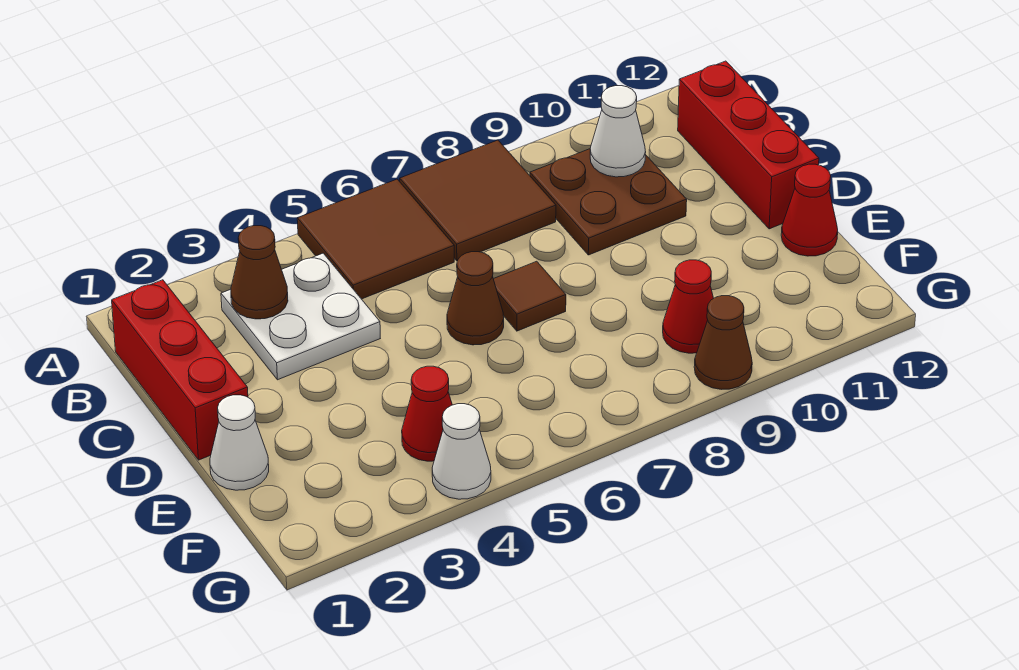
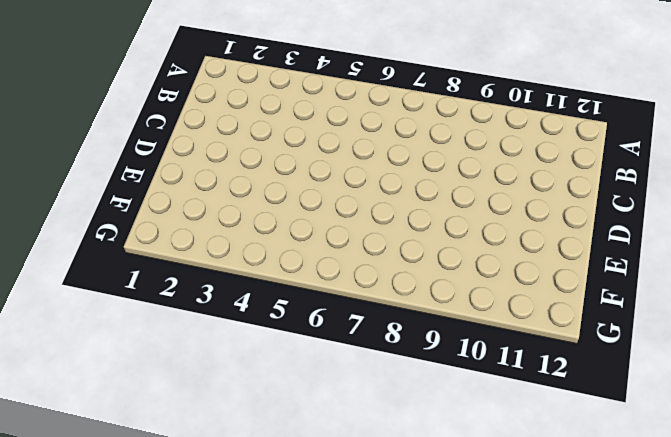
none -> brown tile A5:B6 level 1
none -> brown tile A7:B8 level 1
none -> red brick B1:D1 level 1

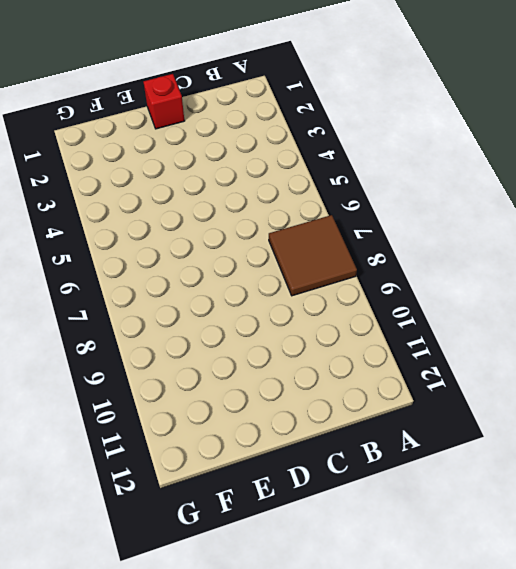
red brick D1 level 1 -> red brick B1:D1 level 1
none -> brown tile A5:B6 level 1
none -> white plate B3:C4 level 1
none -> brown plate B9:C10 level 1

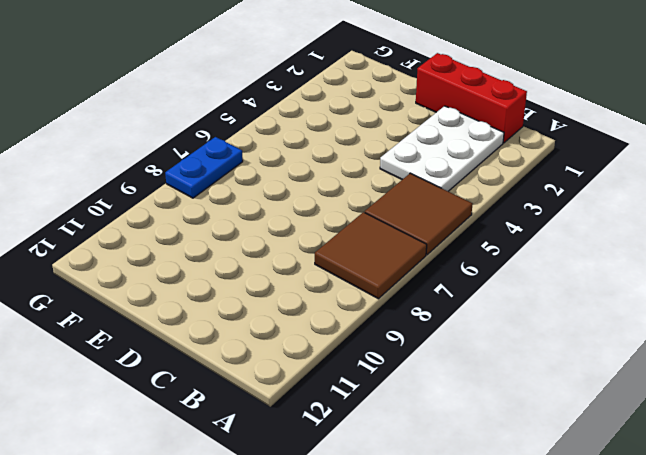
white plate B2:C4 level 1 -> white plate B3:C4 level 1
blue plate G7:G8 level 1 -> none
none -> brown plate B9:C10 level 1
none -> red brick B12:D12 level 1
none -> brown cone D6 level 1

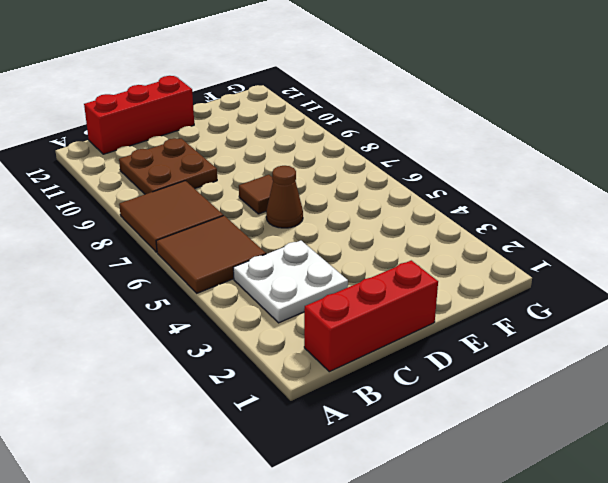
none -> white cone E1 level 1
none -> red cone E12 level 1
none -> red cone F4 level 1

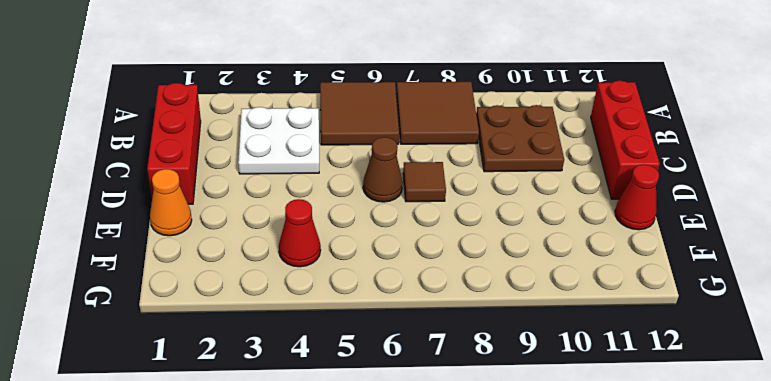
orange cone E1 level 1 -> white cone E1 level 1
none -> red cone F9 level 1
none -> white cone G4 level 1
none -> brown cone G9 level 1

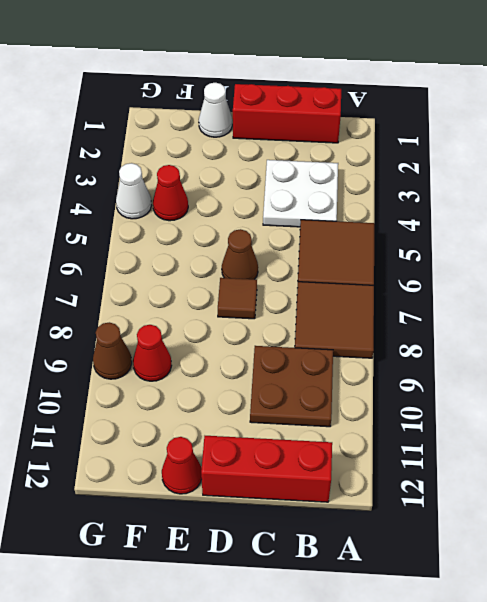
none -> brown cone B3 level 2
none -> white cone B10 level 2

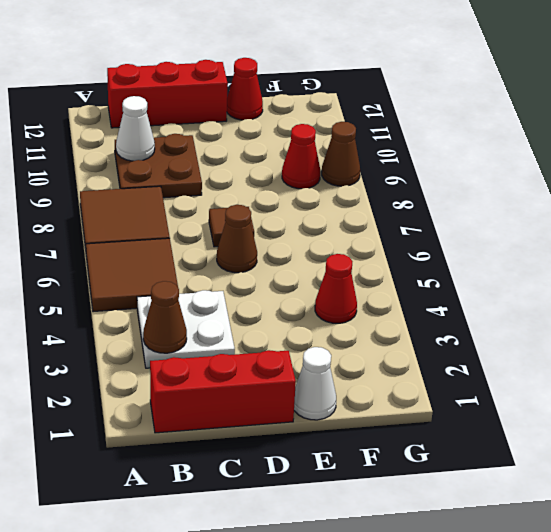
none -> white cone G4 level 1

